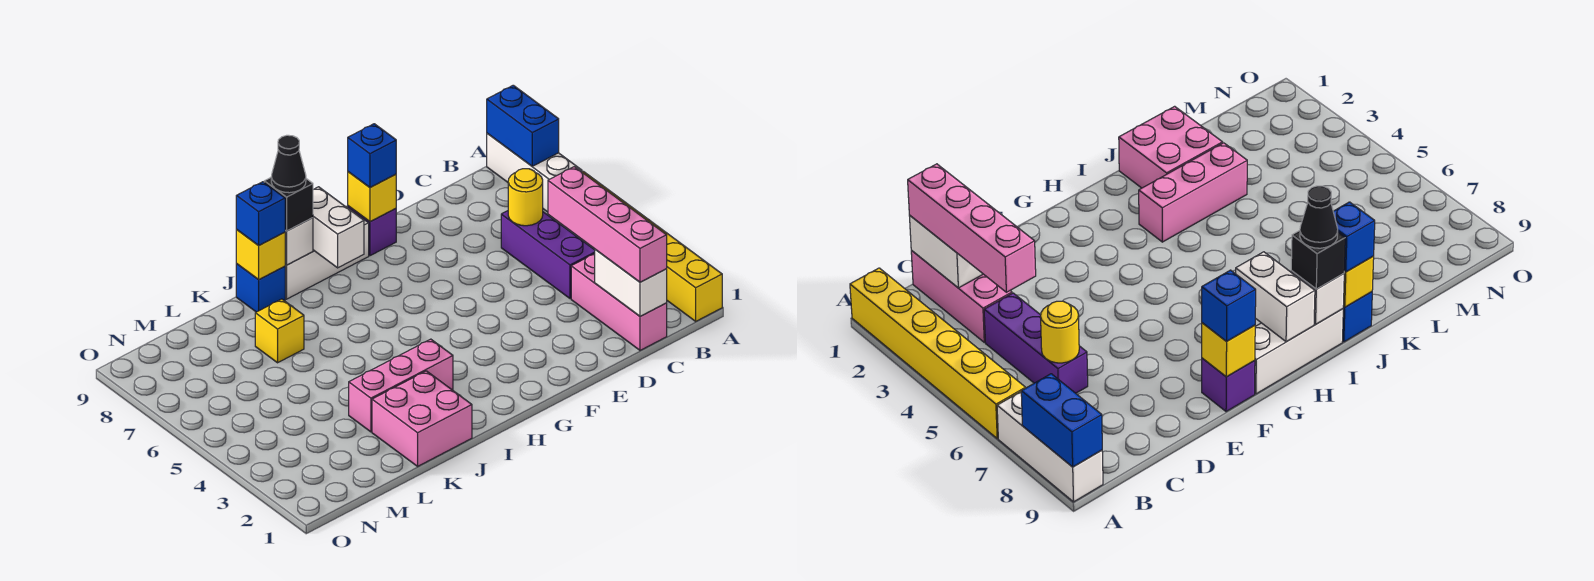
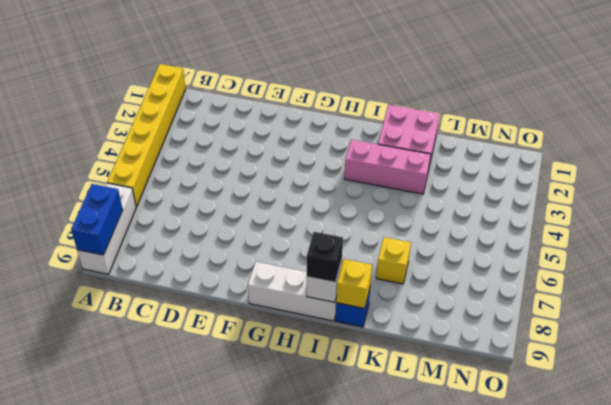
none -> pink brick C1:C3 level 1
none -> purple brick C4:C6 level 1
none -> purple brick F9 level 1

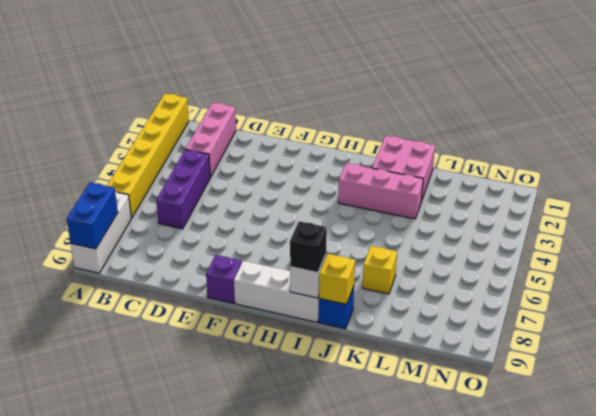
none -> white brick C1:C2 level 2
none -> yellow round brick C6 level 2
none -> yellow brick F9 level 2

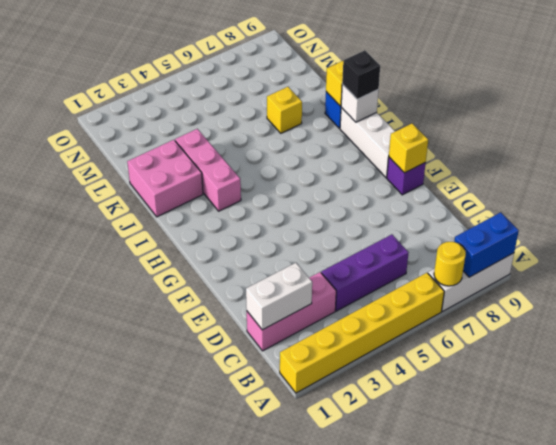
yellow round brick A7 level 2 -> yellow round brick C6 level 2
none -> white brick H8:H9 level 2
none -> pink brick C1:C4 level 3
none -> blue brick F9 level 3

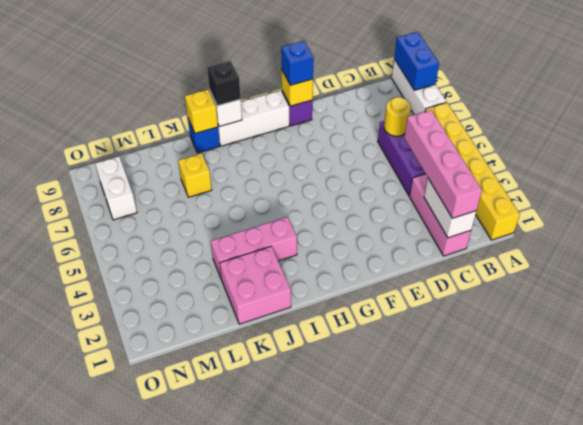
white brick N7:N8 level 1 -> white brick H8:H9 level 2
none -> blue brick J9 level 3
none -> black cone I9 level 4

